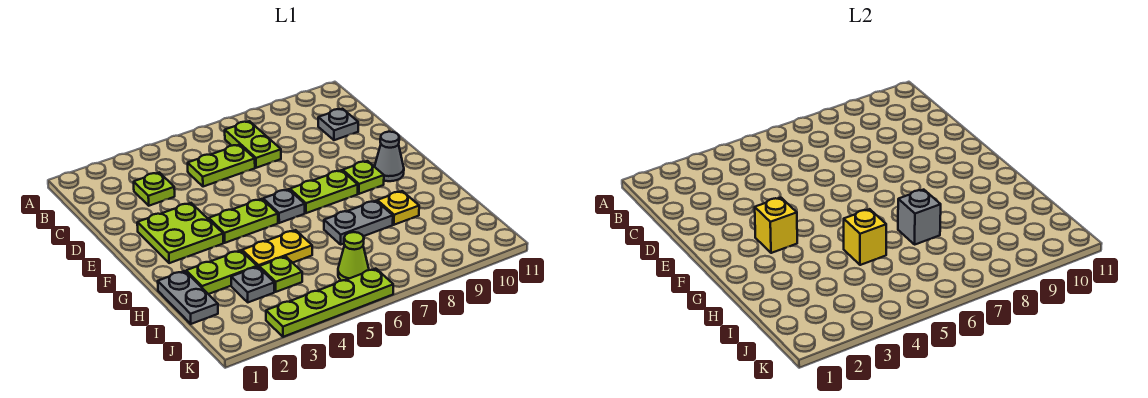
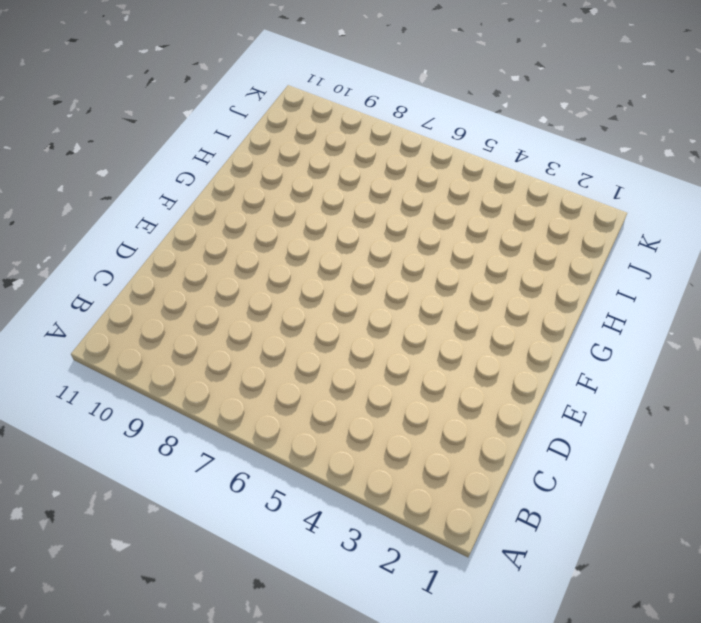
none -> lime plate B7:C7 level 1
none -> lime plate C3 level 1
none -> lime plate C5:C6 level 1

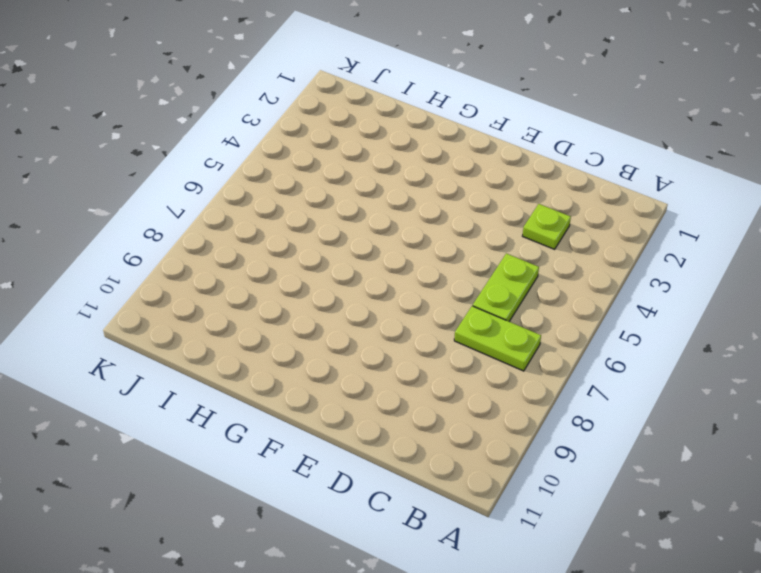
none -> grey plate C10 level 1
none -> lime plate E2:F3 level 1
none -> lime plate F4:F5 level 1

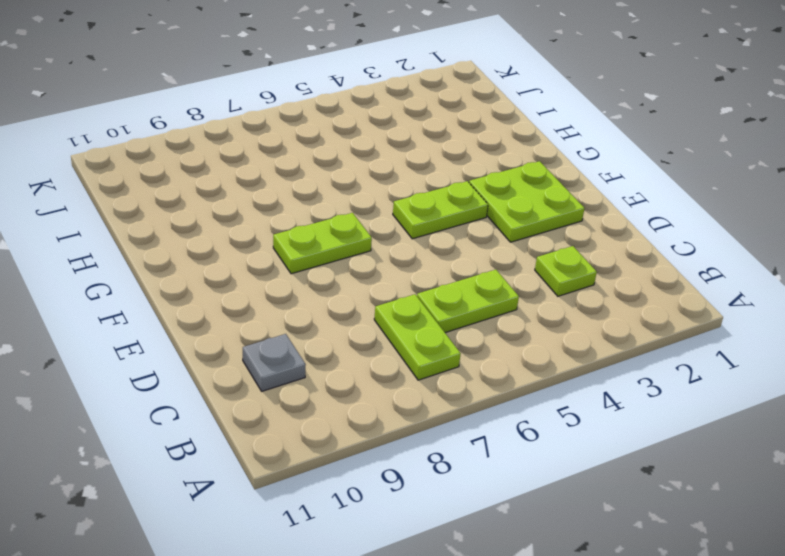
none -> grey plate F6 level 1
none -> lime plate F9 level 1
none -> grey cone F10 level 1

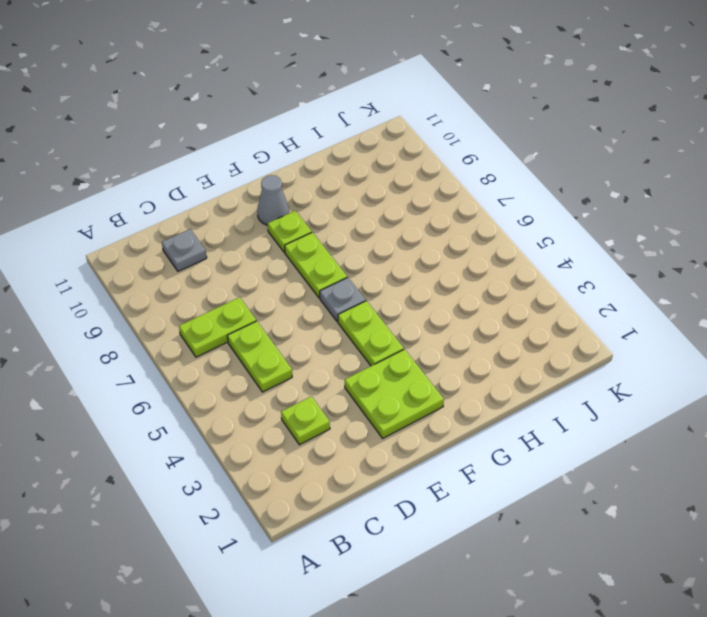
none -> grey plate H1:I1 level 1
none -> lime plate H2:H3 level 1
none -> yellow plate H4:H5 level 1

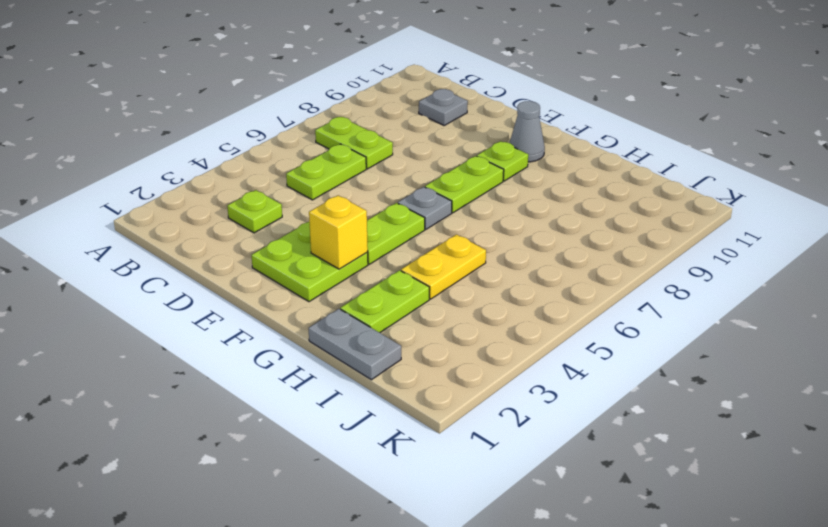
none -> grey plate H7:H8 level 1
none -> yellow plate H9 level 1
none -> grey plate I3 level 1

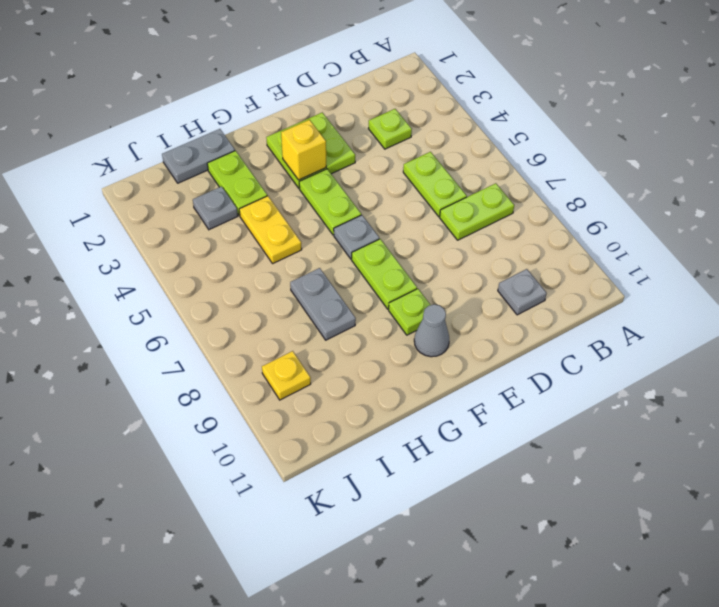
yellow plate J9 level 1 -> yellow plate H9 level 1
none -> lime plate I4 level 1
none -> lime cone J6 level 1
none -> lime plate K3:K6 level 1

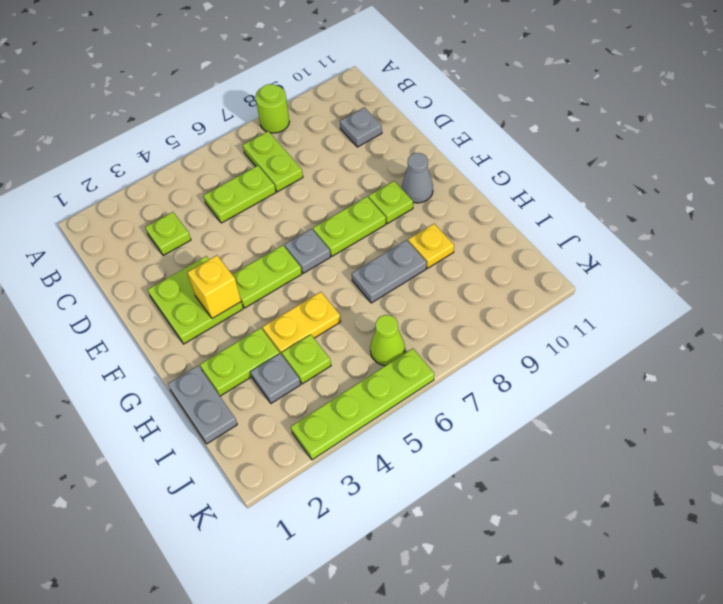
lime round brick A8 level 1 -> none
none -> yellow brick H5 level 2
none -> grey brick H7 level 2

